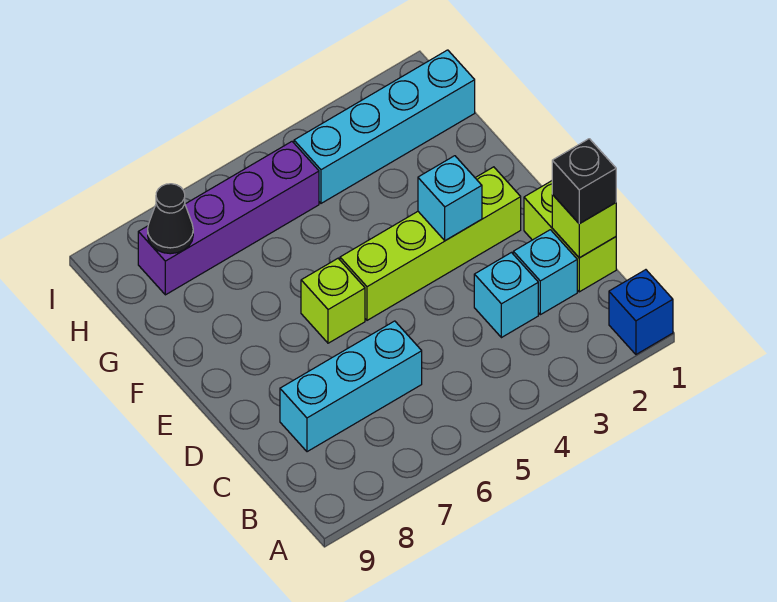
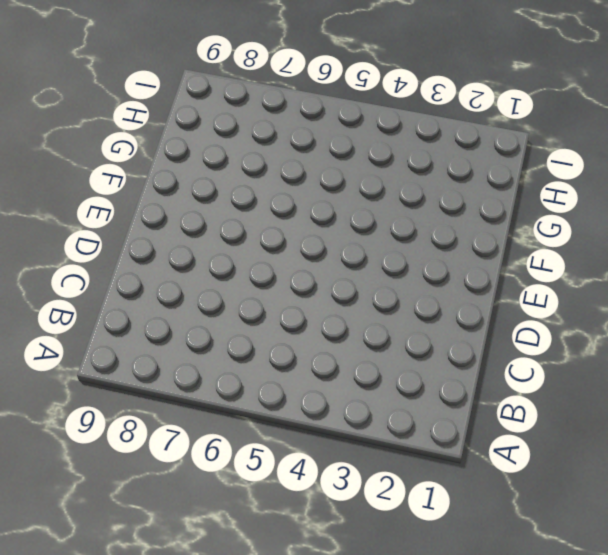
none -> blue brick A1 level 1
none -> lime brick C1:D1 level 1
none -> cyan brick C2 level 1

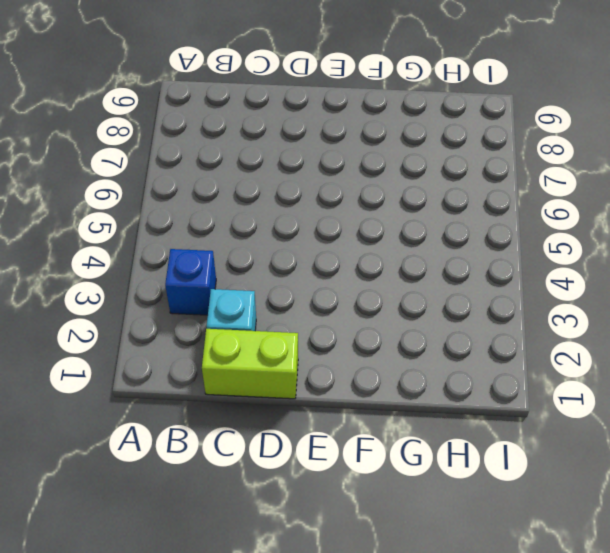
blue brick B3 level 1 -> blue brick A1 level 1
none -> cyan brick C3 level 1
none -> cyan brick C6:C8 level 1
none -> lime brick E2:E5 level 1

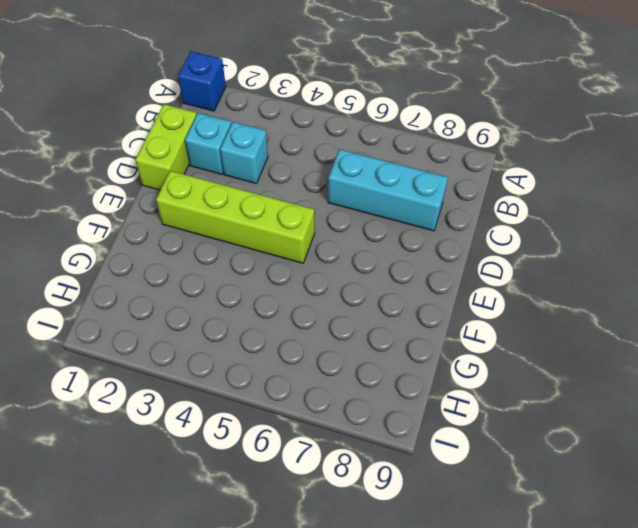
none -> lime brick E6 level 1
none -> cyan brick H1:H4 level 1
none -> purple brick H5:H8 level 1

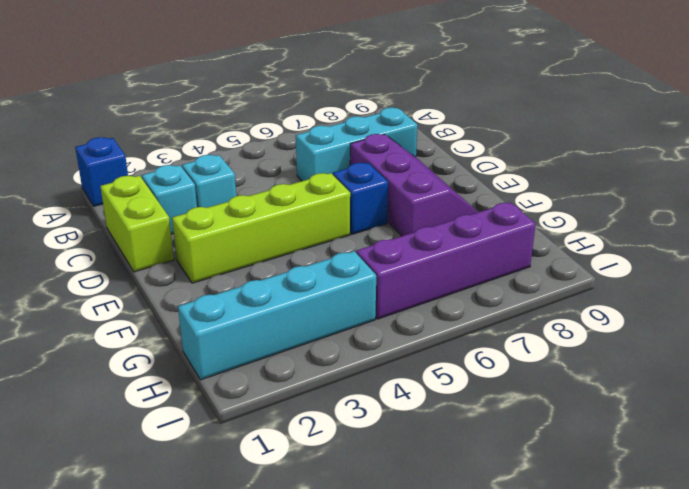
purple slope D7:F8 level 1 top 7 -> none
blue brick E6 level 1 -> lime brick E6 level 1
none -> lime brick C1 level 2
none -> cyan brick E3 level 2
none -> black cone H8 level 2

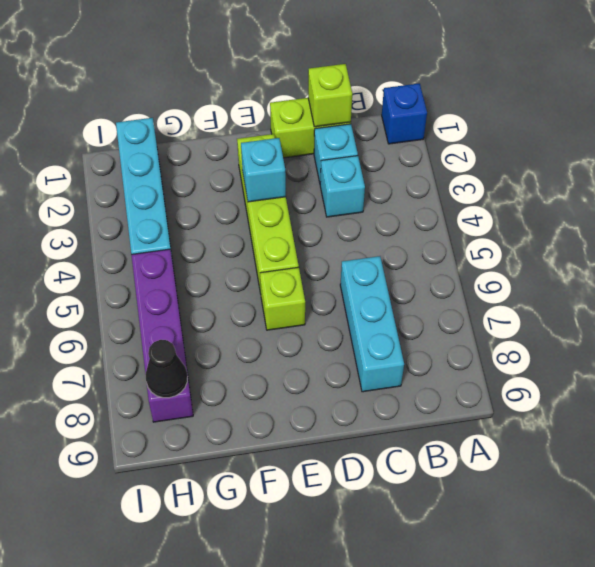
none -> black brick C1 level 3

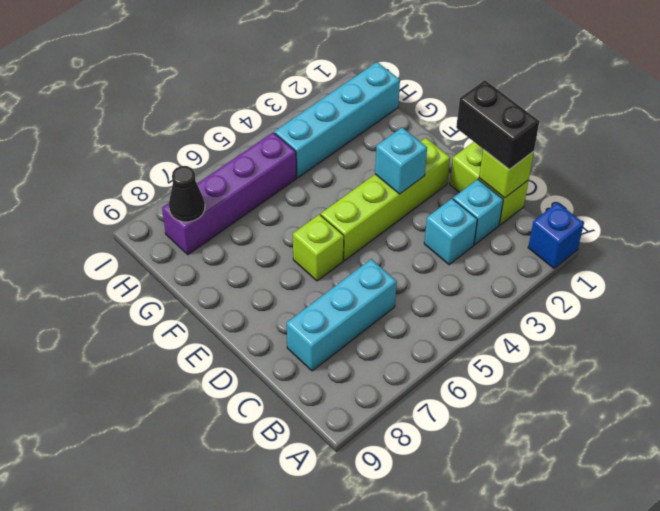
black brick C1:D1 level 3 -> black brick C1 level 3

